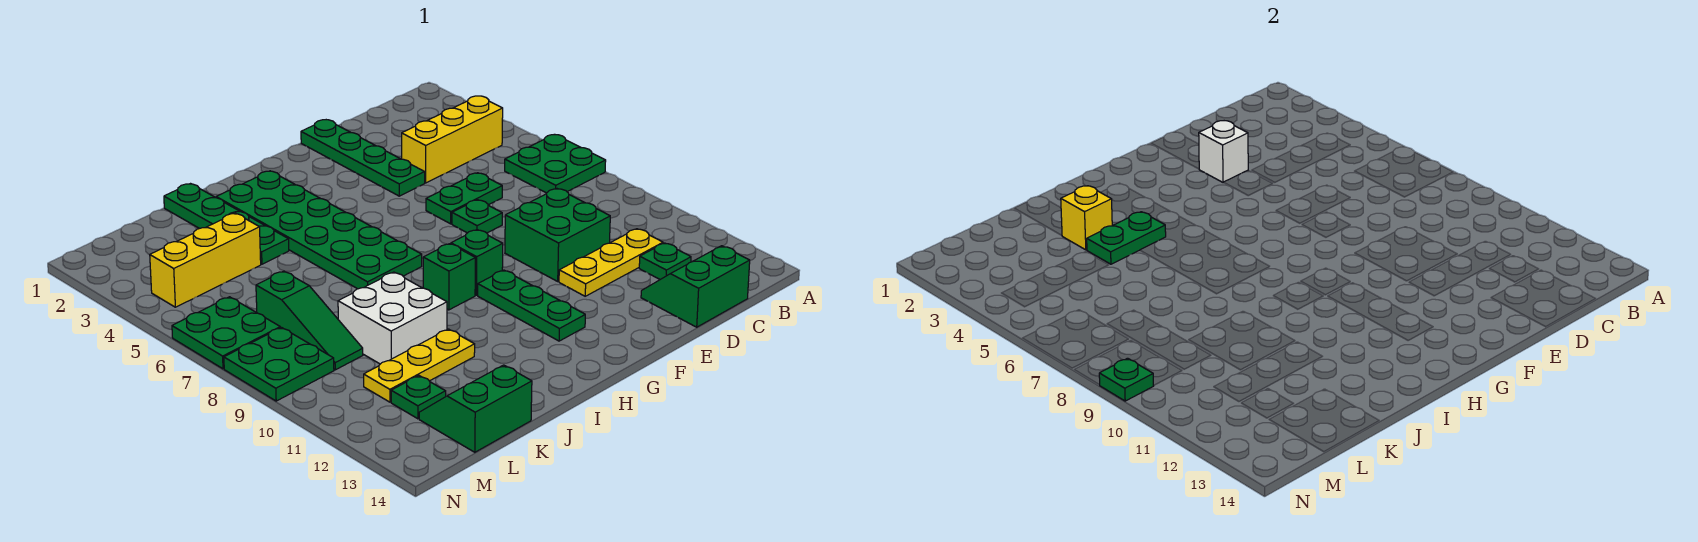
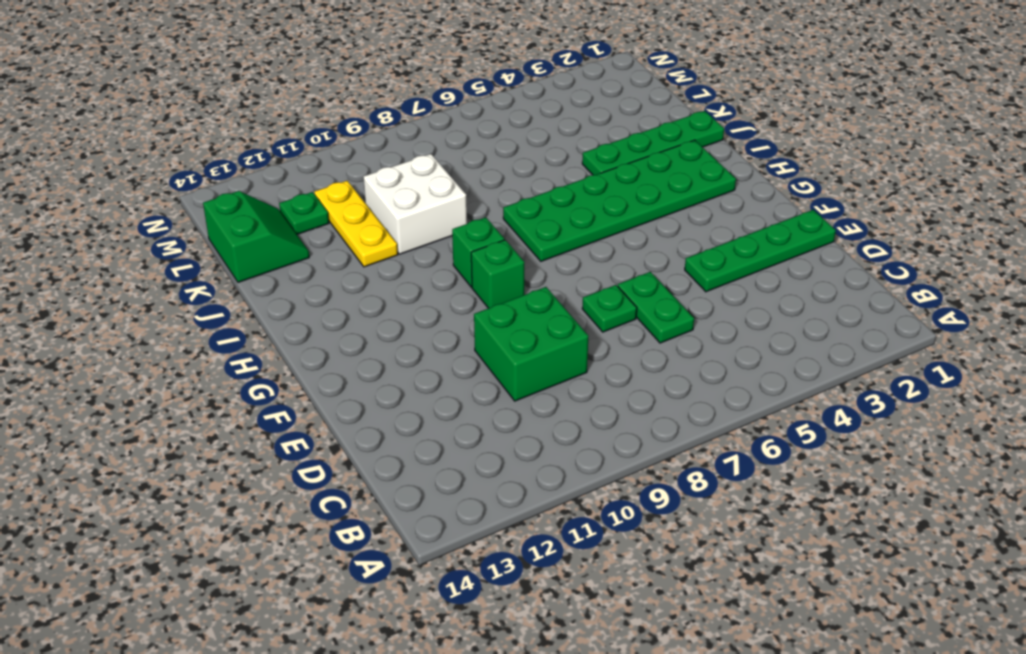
none -> green plate A6:B7 level 1
none -> yellow brick B4:D4 level 1
none -> yellow plate C11:E11 level 1

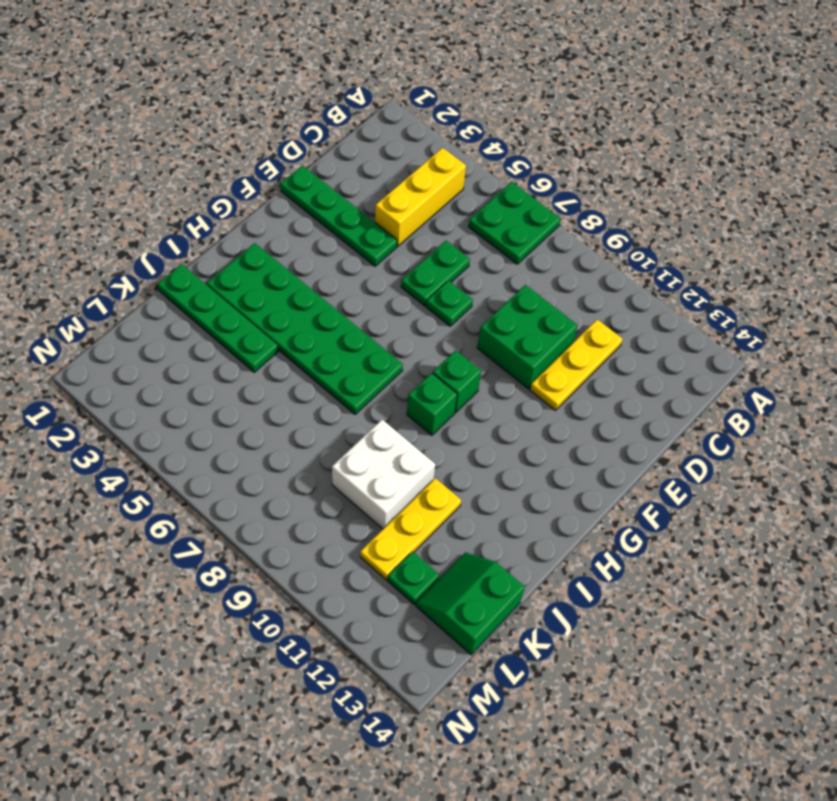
none -> green plate C12 level 1
none -> green slope C13:D14 level 1 top 14
none -> green plate G10:G12 level 1

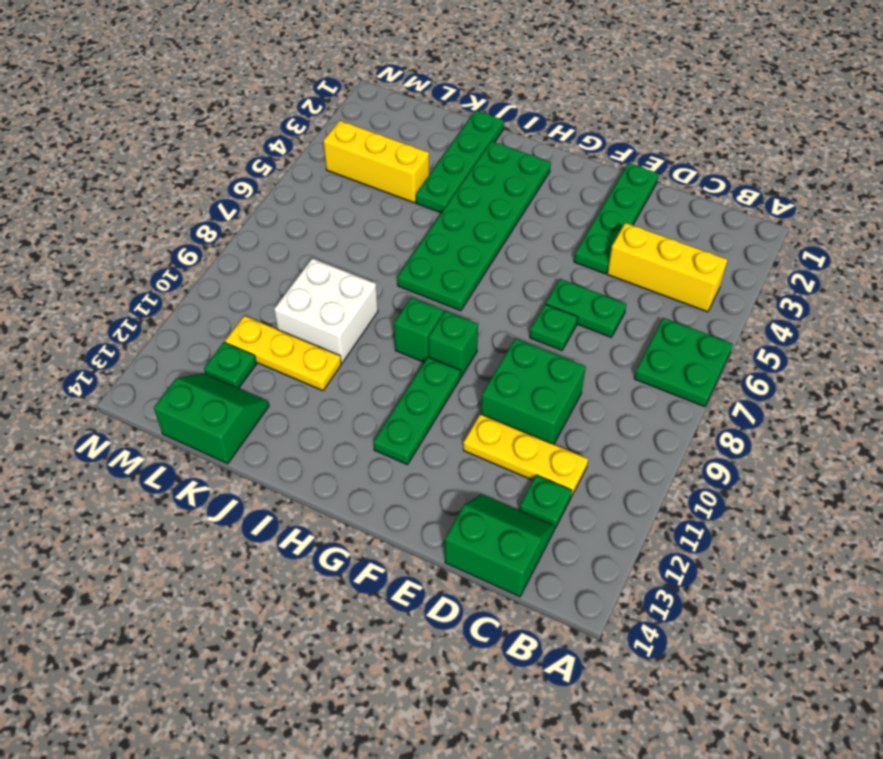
none -> green slope L7:L9 level 1 top 7
none -> green plate M6:N7 level 1
none -> green plate M8:N9 level 1

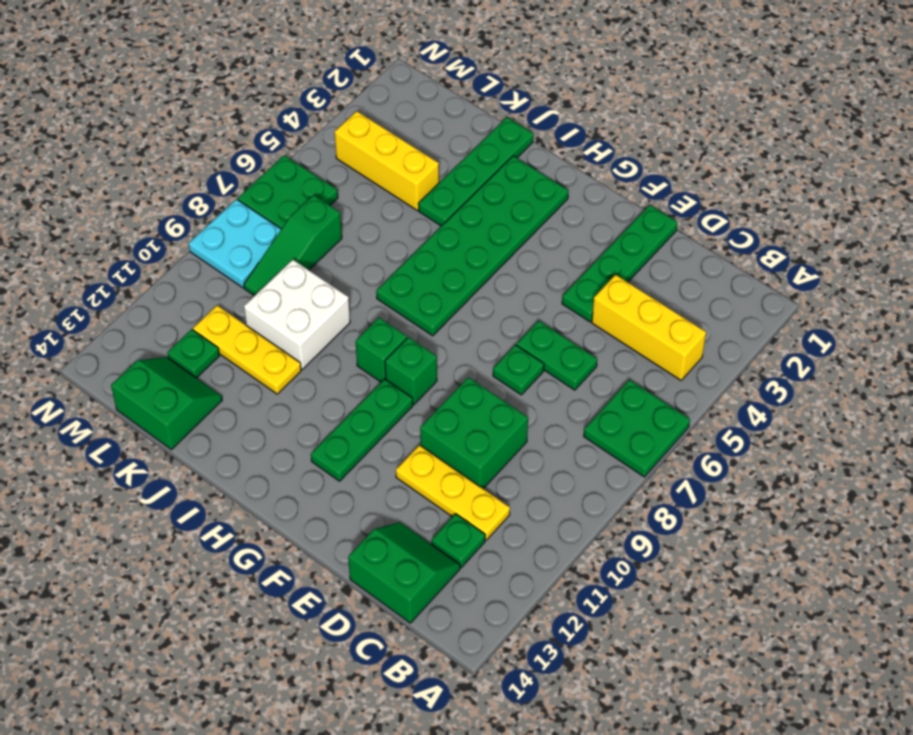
cyan plate M8:N9 level 1 -> green plate M8:N9 level 1
none -> white brick E3 level 2
none -> green plate I4:J4 level 2
none -> yellow brick J3 level 2

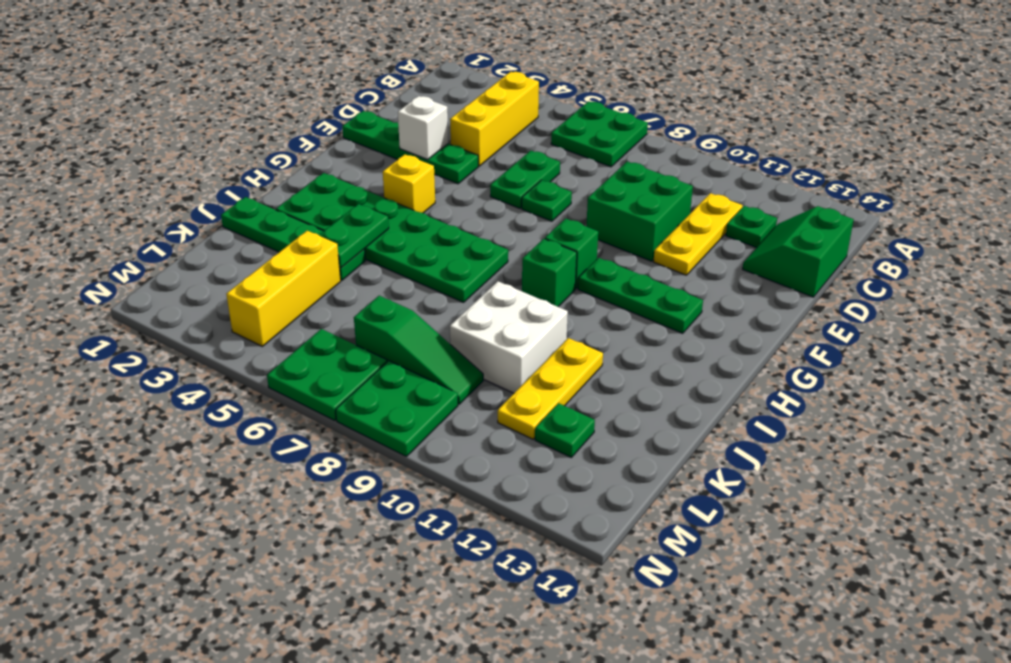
yellow brick G4 level 1 -> yellow brick J3 level 2
none -> green slope K13:L14 level 1 top 14
none -> green plate N9 level 2

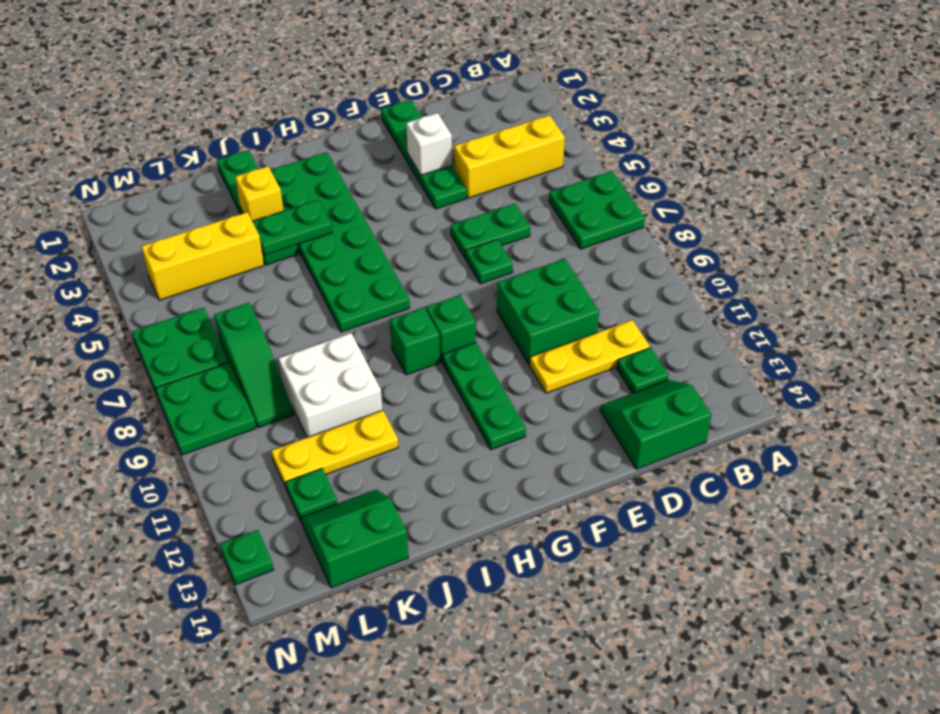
green plate N13 level 1 -> green plate N9 level 2

